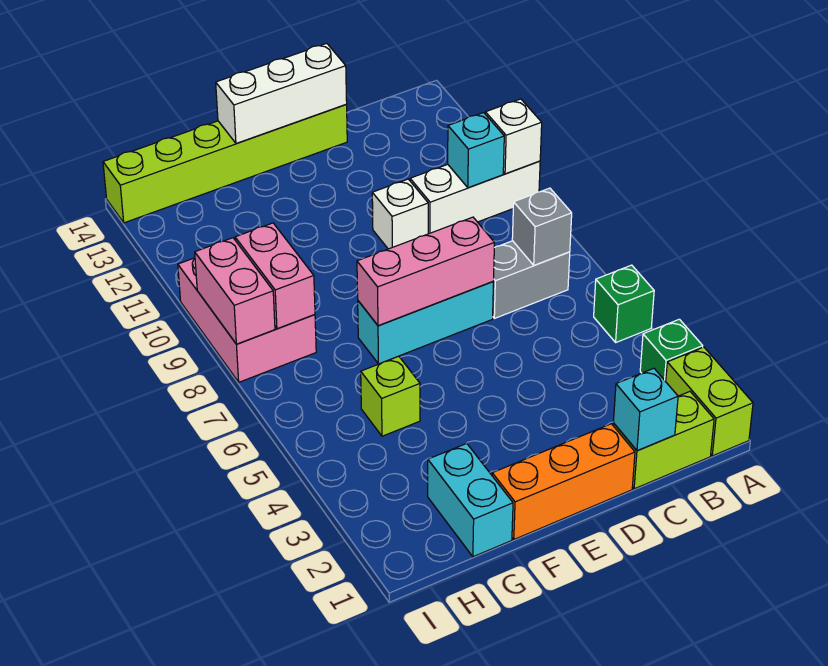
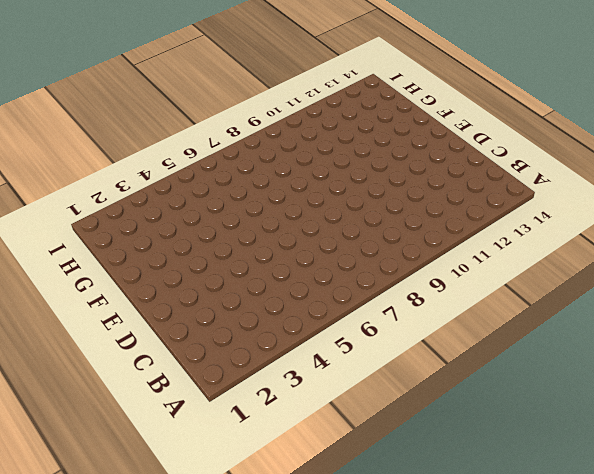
none -> lime brick A1:A2 level 1
none -> green brick A3 level 1
none -> green brick A5 level 1

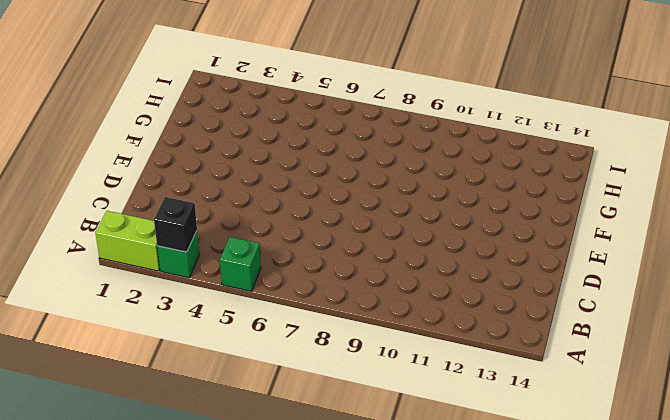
black brick A3 level 2 -> none
none -> white brick A10:C10 level 1
none -> lime brick B1:C1 level 1
none -> grey brick B7:C7 level 1

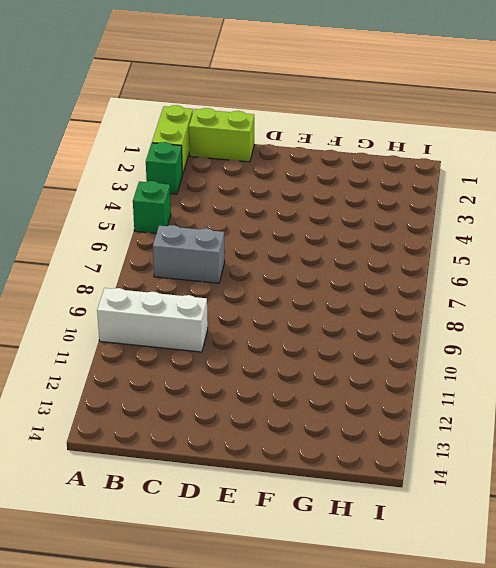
none -> orange brick D1:F1 level 1
none -> cyan brick D7:F7 level 1
none -> white brick D10 level 1

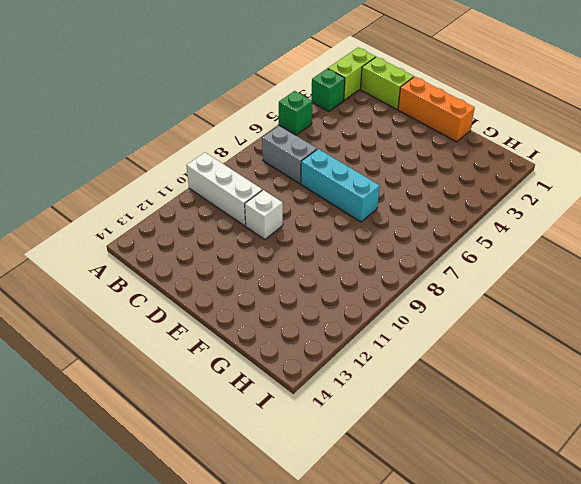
none -> lime brick D14:I14 level 1
none -> cyan brick G1:G2 level 1
none -> lime brick G5 level 1

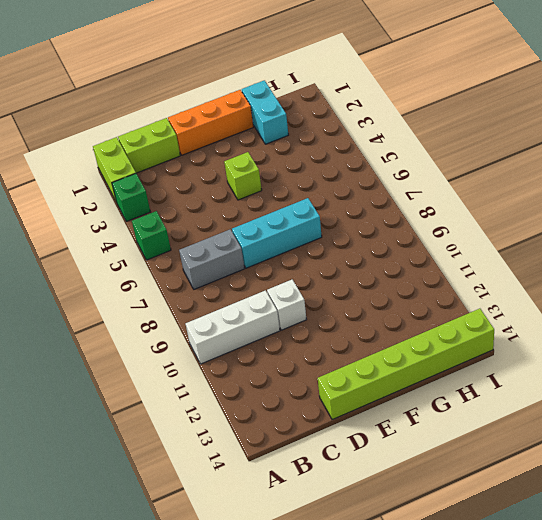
lime brick E4 level 1 -> lime brick G5 level 1
none -> pink brick H8:I10 level 1
none -> white brick A10 level 2
none -> grey brick B7 level 2

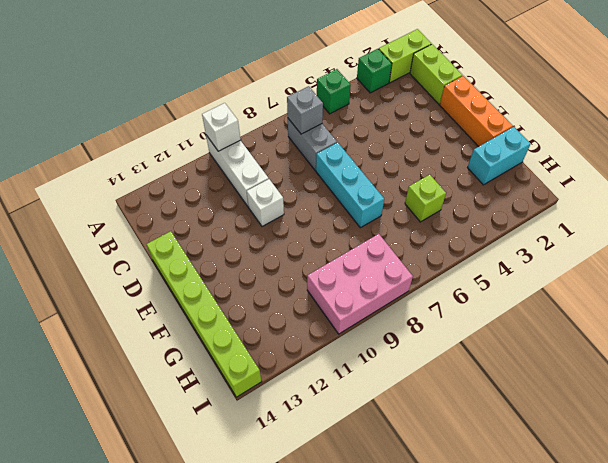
none -> cyan brick B10 level 2
none -> cyan brick C1 level 2
none -> pink brick D7:F7 level 2

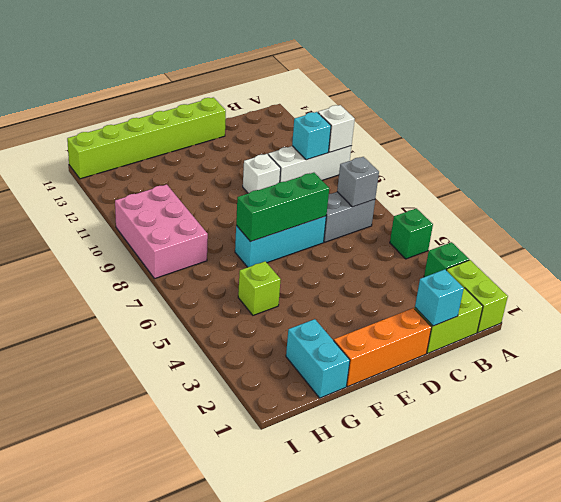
green brick D7:F7 level 2 -> pink brick D7:F7 level 2
none -> white brick D14:F14 level 2
none -> pink brick H8:H9 level 2
none -> pink brick I8:I9 level 2

